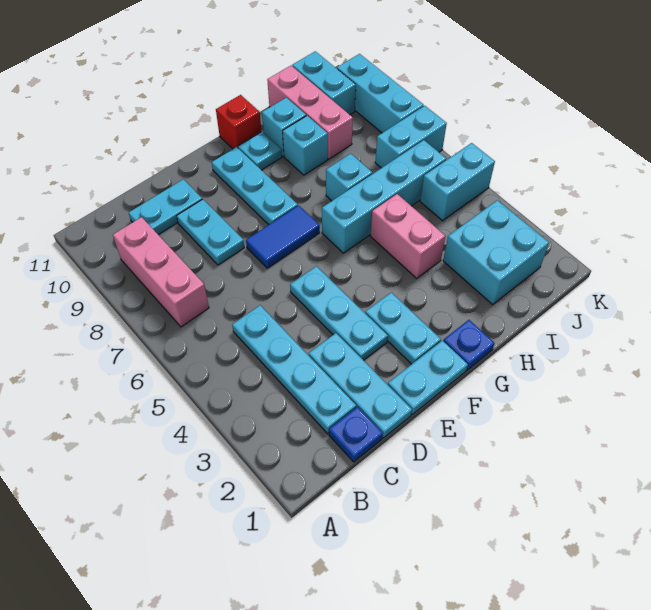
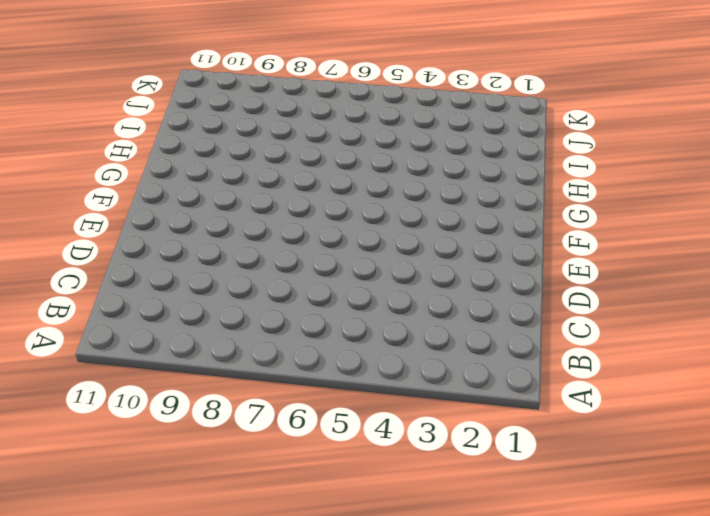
none -> pink brick B7:B9 level 1
none -> blue plate C1 level 1
none -> cyan plate C2:C5 level 1

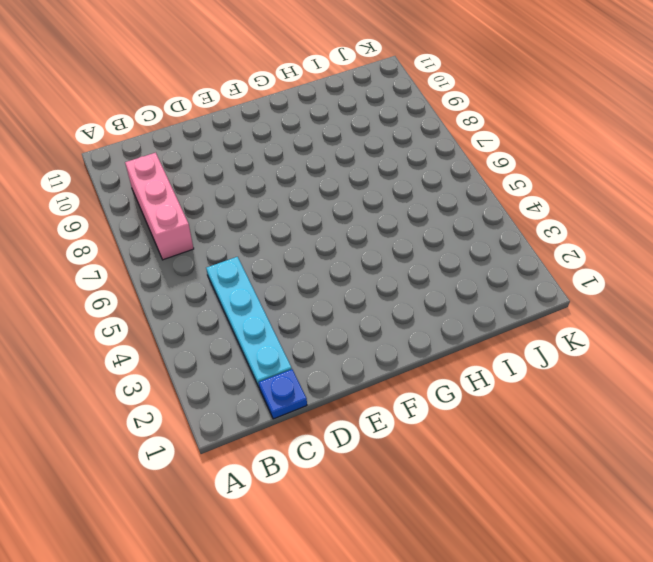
none -> cyan plate C10:D10 level 1
none -> cyan plate D1:D3 level 1
none -> cyan plate D8:D9 level 1

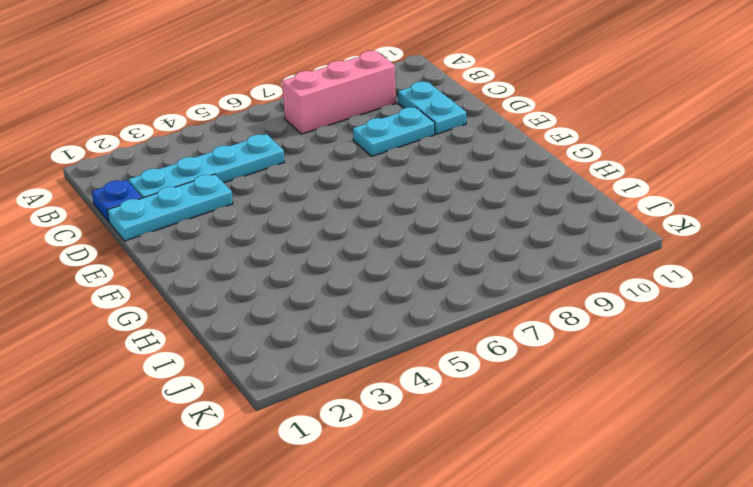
none -> cyan plate E1:F1 level 1
none -> cyan plate E3:E5 level 1
none -> blue tile E7:F7 level 1

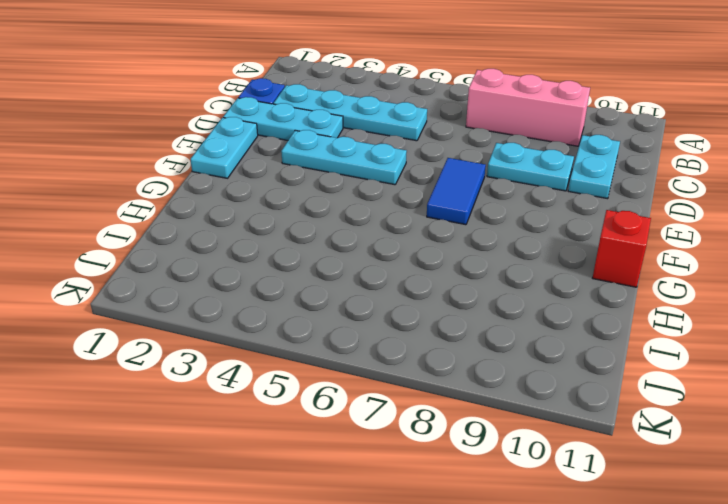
none -> cyan plate F2:F3 level 1
none -> cyan plate F8:F10 level 1
none -> blue plate G1 level 1

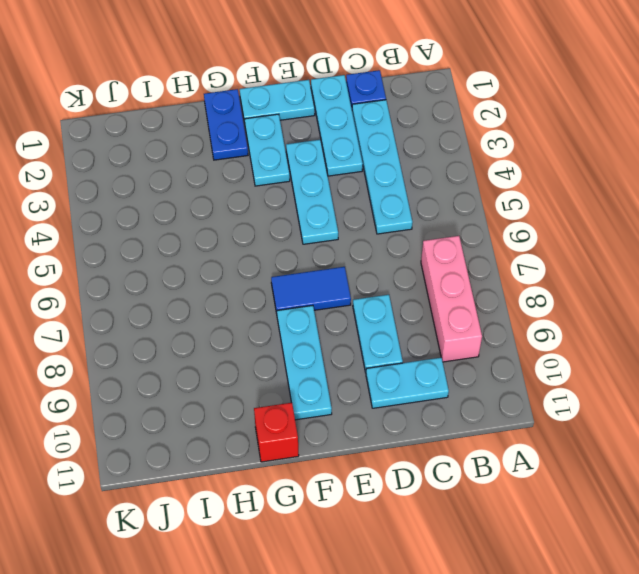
blue plate G1:G2 level 1 -> blue plate G1 level 1
none -> cyan brick G6:J6 level 1
none -> cyan plate G10 level 1
none -> pink brick H4:H5 level 1

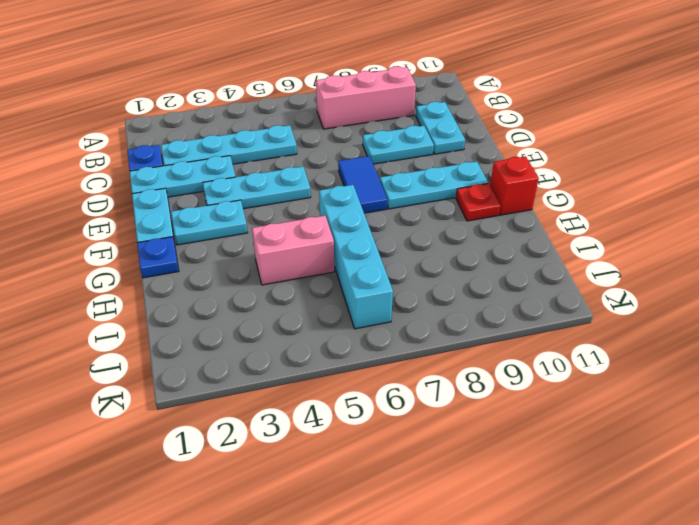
red plate G10 level 1 -> cyan plate G10 level 1
none -> cyan brick H7 level 1
none -> cyan brick H9 level 1
none -> cyan brick H10 level 1

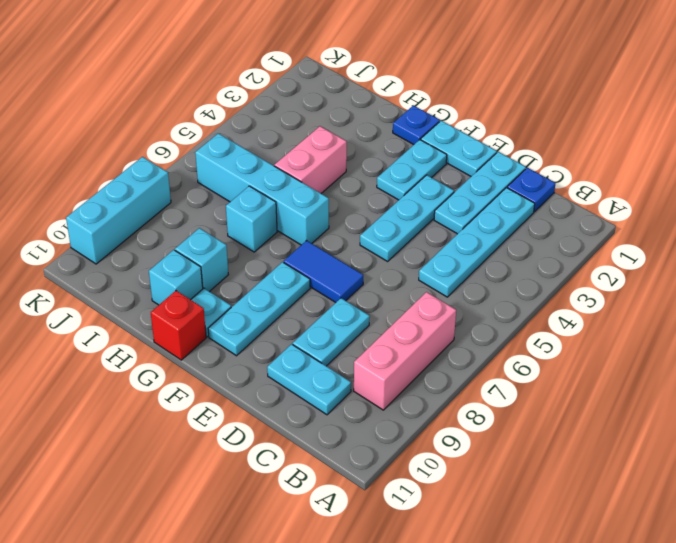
none -> cyan brick I2:J3 level 1
none -> pink brick I9:I11 level 1
none -> cyan brick J5:K5 level 1

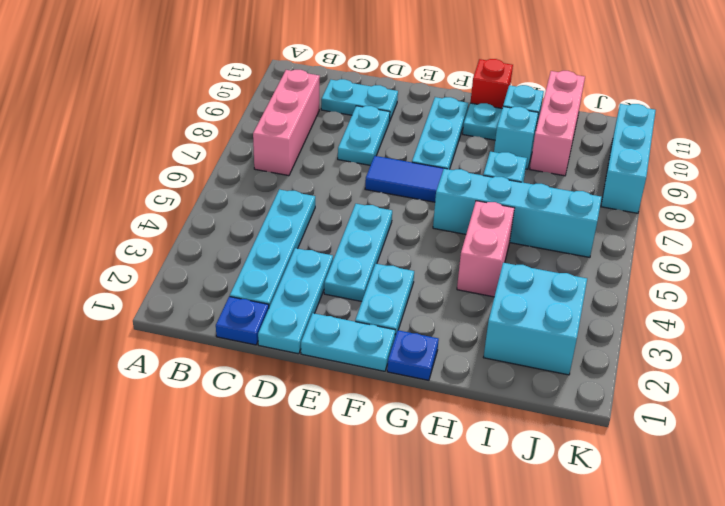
none -> cyan brick J5:K5 level 1
none -> cyan brick J7:K7 level 1
none -> cyan brick J10:J11 level 1

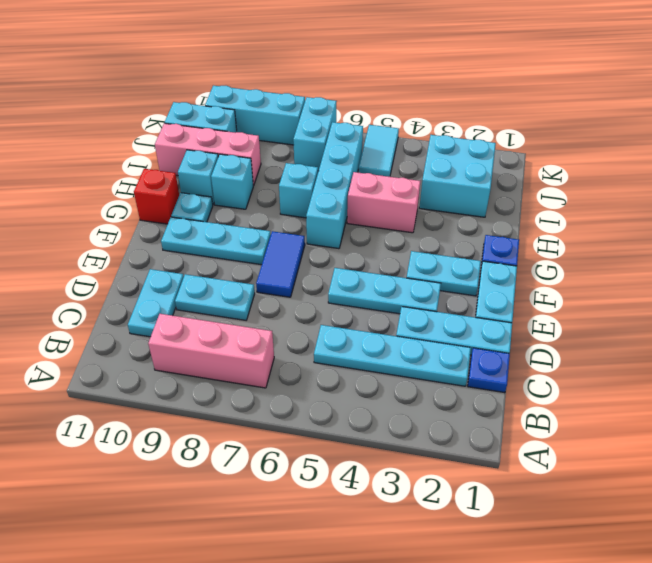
cyan tile J5:K5 level 1 -> cyan brick J5:K5 level 1

